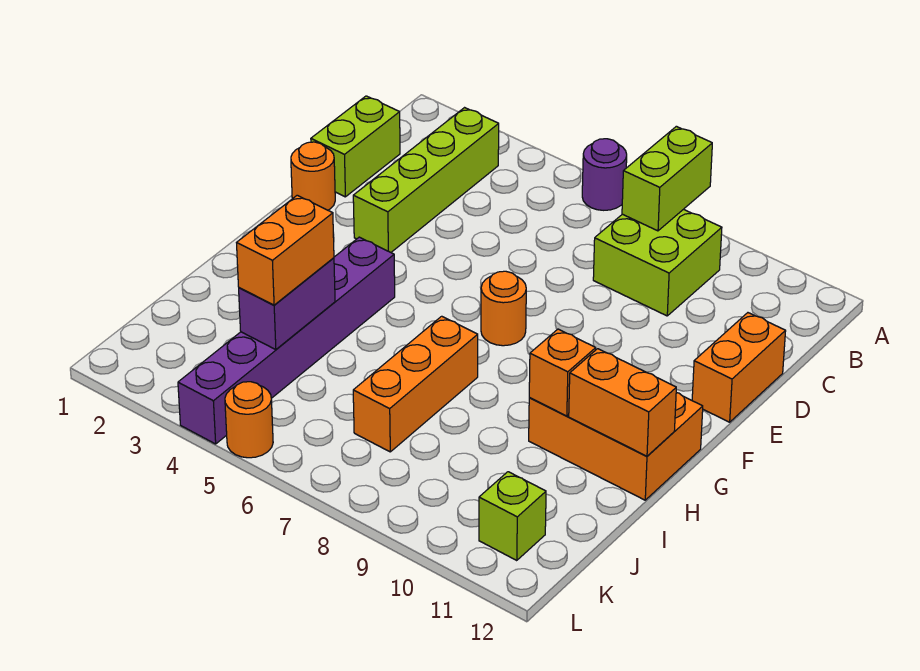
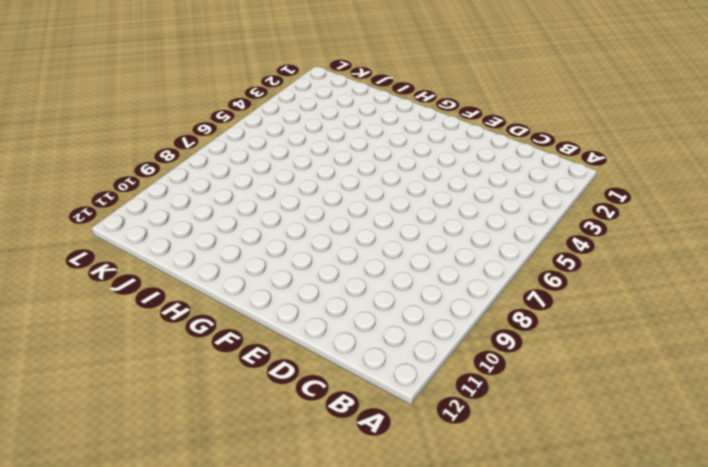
none -> purple round brick A6 level 1
none -> lime brick B3:E3 level 1
none -> lime brick B8:C9 level 1

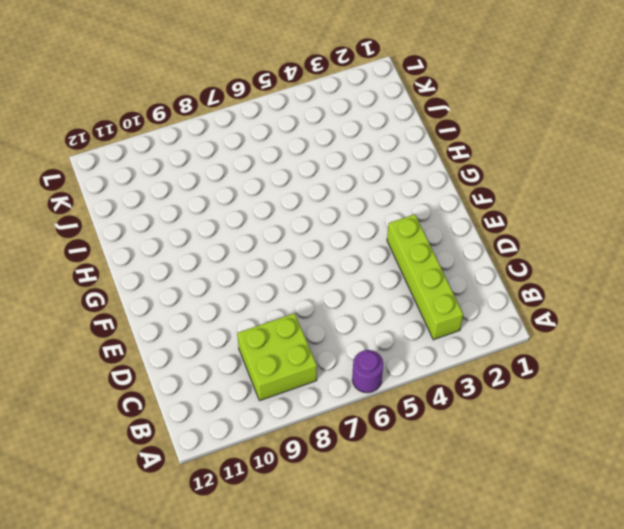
none -> lime brick C1:D1 level 1
none -> orange brick D12:E12 level 1
none -> orange round brick E1 level 1

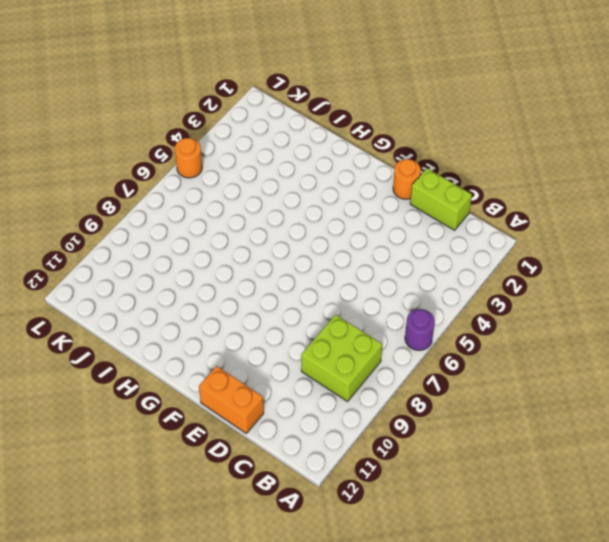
none -> lime brick B3:E3 level 1
none -> orange round brick F7 level 1
none -> purple brick G4:L4 level 1

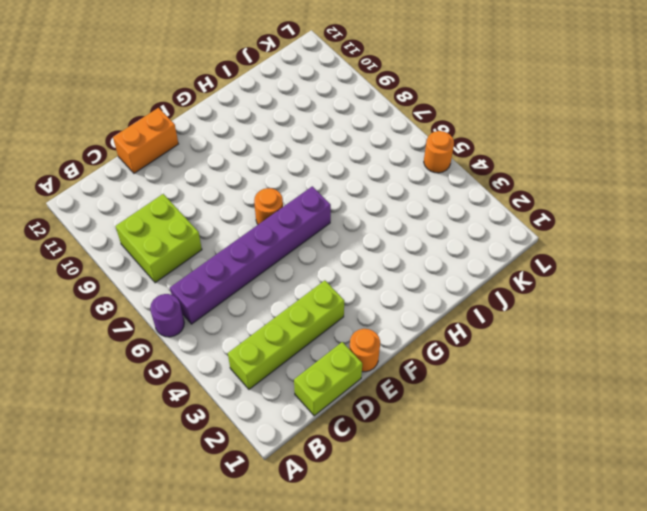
purple brick B6:G6 level 1 -> purple brick G4:L4 level 1
none -> orange brick G10:H12 level 1
none -> orange brick H7:J7 level 1
none -> lime brick K11 level 1

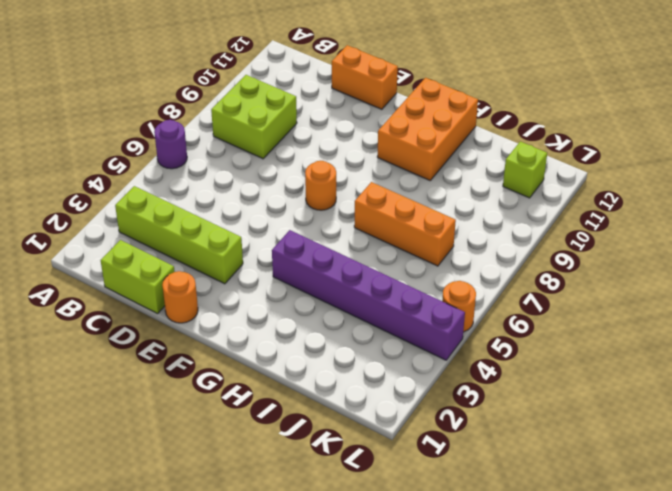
none -> lime brick A8:B8 level 2
none -> orange brick H10 level 2
none -> orange brick H11:H12 level 2

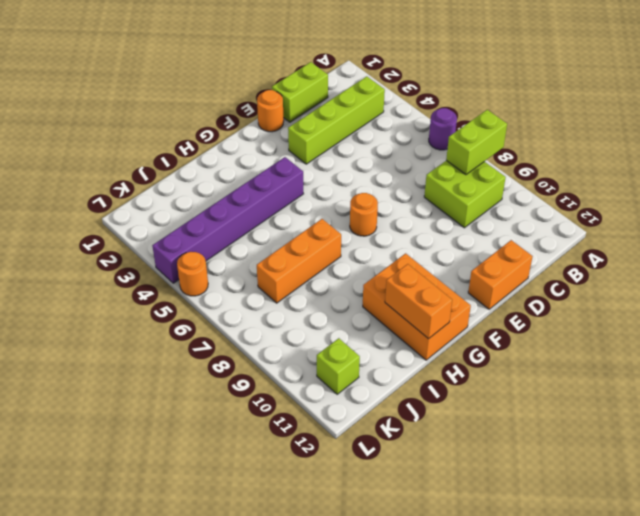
none -> orange brick H10 level 2
none -> purple brick I4:J4 level 2
none -> orange brick I4:J4 level 3

